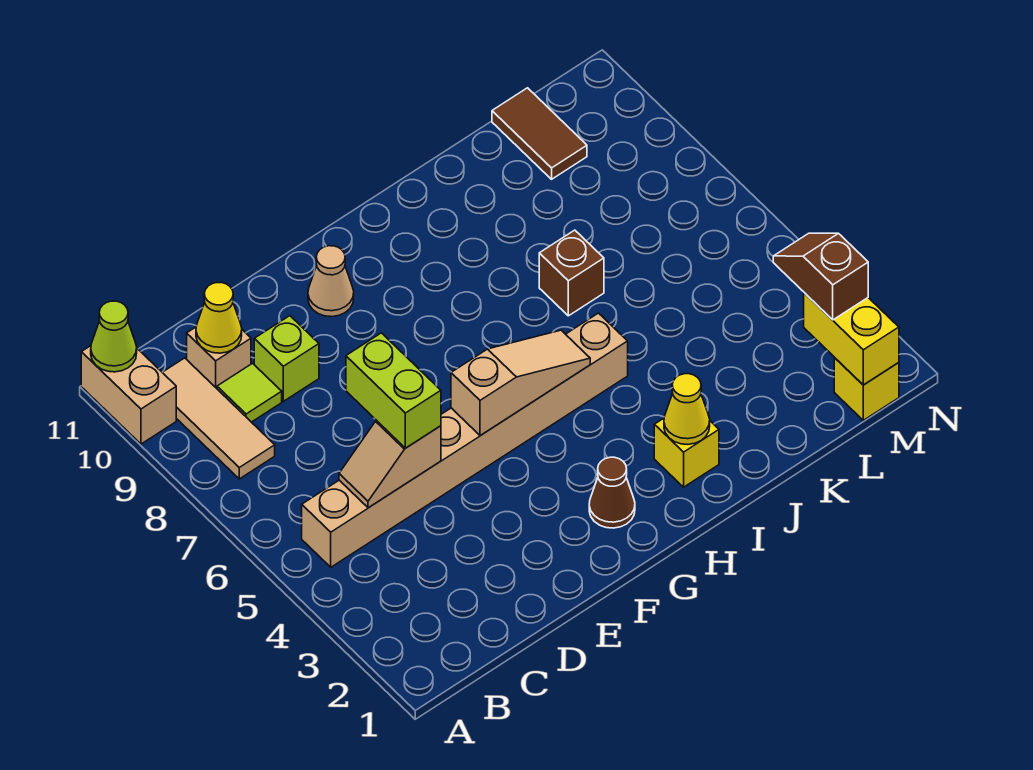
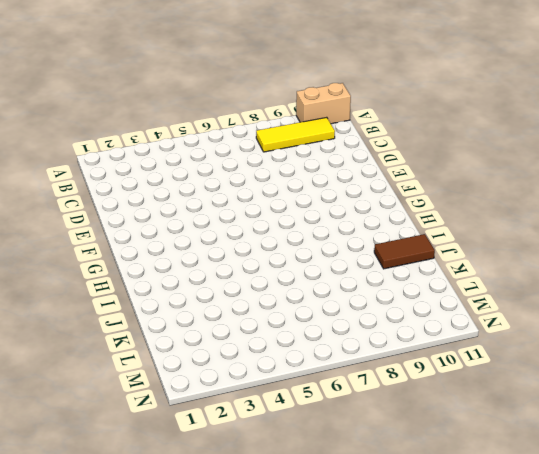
yellow tile B8:B10 level 1 -> tan tile B8:B10 level 1
brown tile J10:J11 level 1 -> brown tile L10:L11 level 1
none -> tan brick B5:I5 level 1
none -> lime tile C9 level 1
none -> tan brick C10 level 1

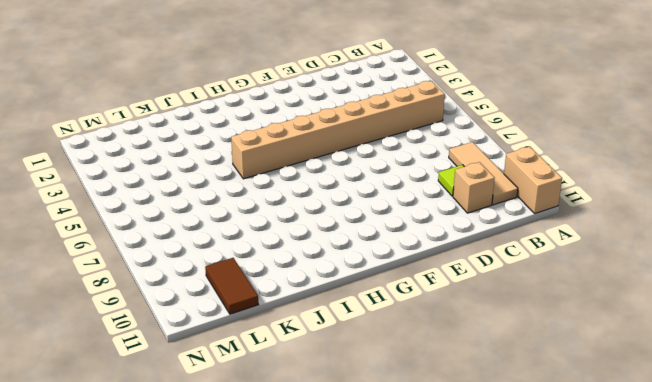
none -> lime brick D9 level 1
none -> tan cone F10 level 1
none -> brown cone G2 level 1

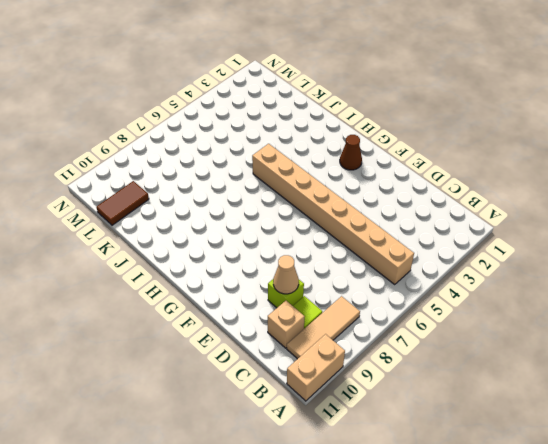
tan cone D9 level 2 -> tan cone F10 level 1
none -> yellow brick I2 level 1
none -> brown brick J7 level 1
none -> yellow brick M1 level 1

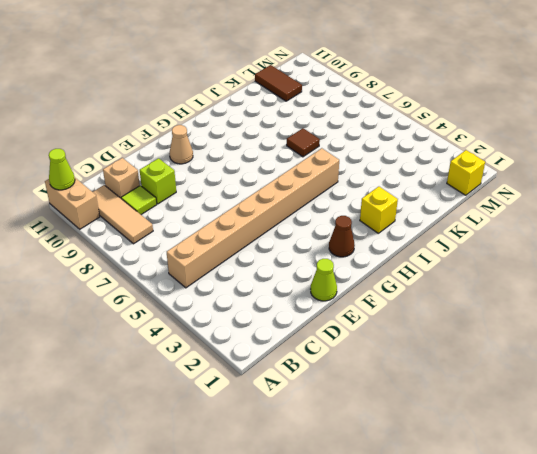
lime cone E1 level 1 -> none
brown tile J7 level 1 -> brown brick J7 level 1
none -> tan slope C5:D5 level 2 top D
none -> yellow cone C10 level 2
none -> tan slope F5:H5 level 2 top F

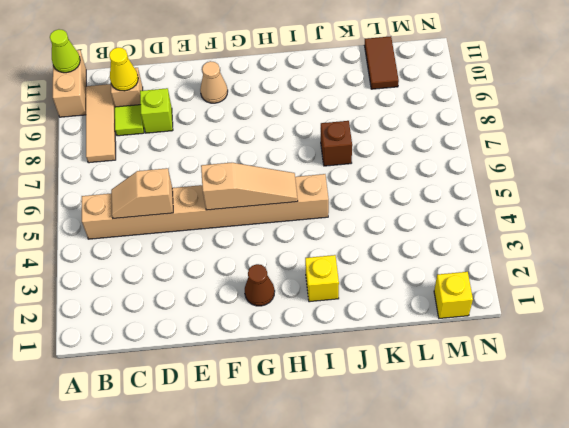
none -> yellow cone I2 level 2
none -> yellow brick M1:M2 level 2
none -> lime brick D5:D6 level 3

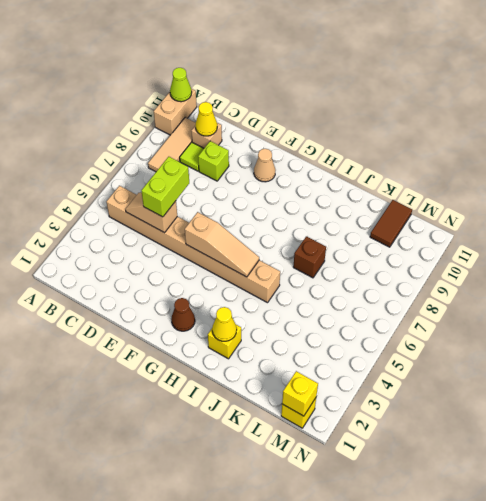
yellow brick M1 level 2 -> yellow brick M1:M2 level 2
none -> brown slope M2:M3 level 3 top 2

